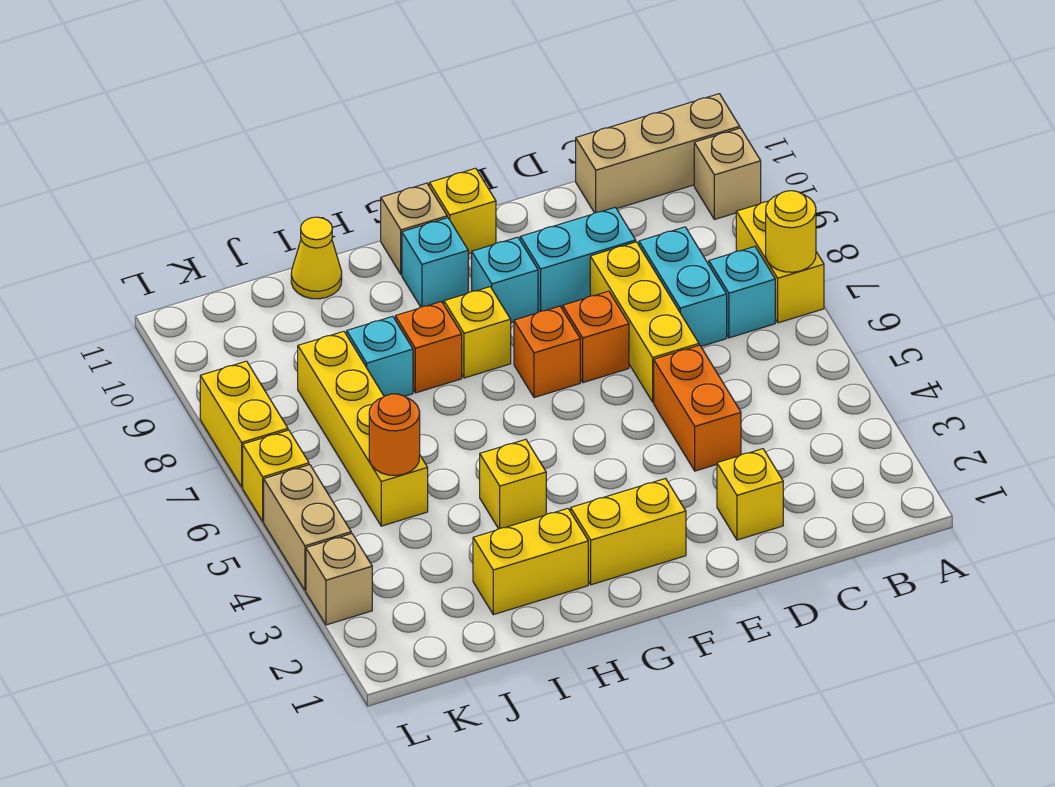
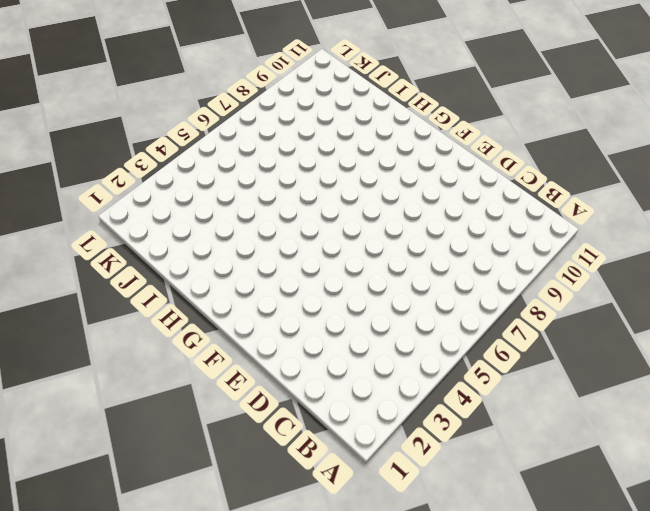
none -> yellow brick A7:A8 level 1
none -> tan brick A10 level 1
none -> tan brick A11:C11 level 1

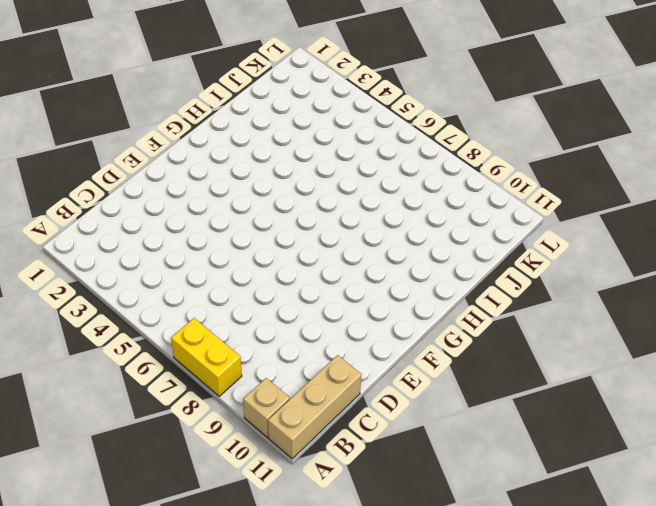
none -> cyan brick B7 level 1
none -> cyan brick C7:C8 level 1
none -> yellow brick D2 level 1

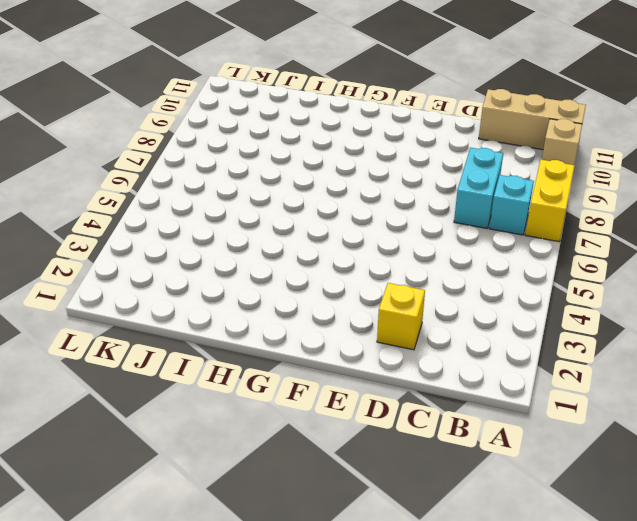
none -> orange brick D4:D5 level 1
none -> yellow brick D6:D8 level 1
none -> cyan brick D9:E9 level 1

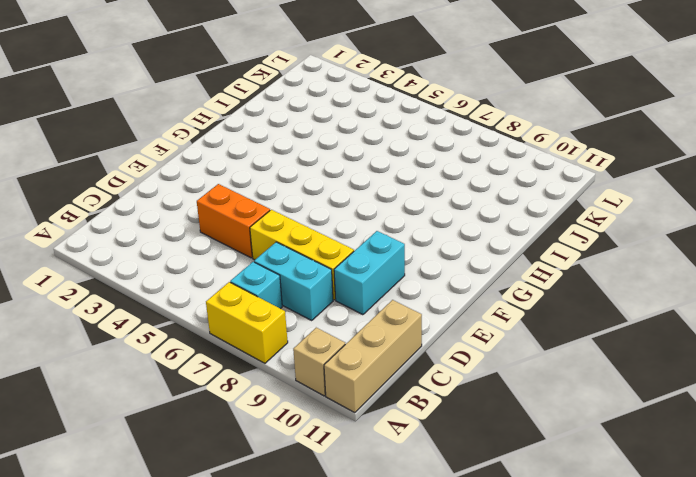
none -> yellow brick D2 level 1
none -> orange brick E7 level 1
none -> yellow brick F2:G2 level 1

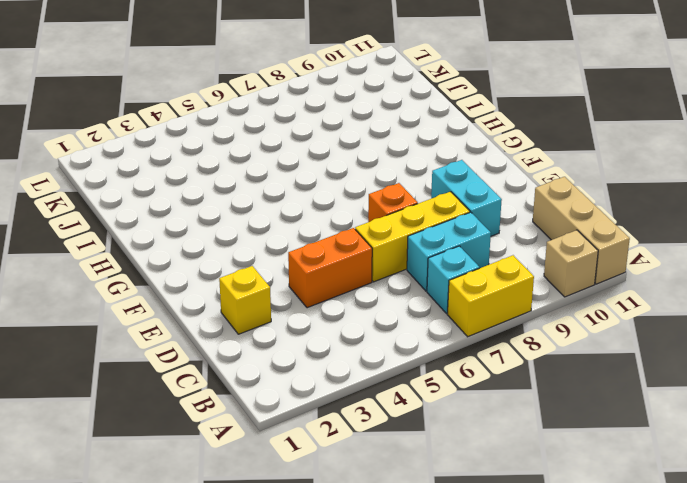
none -> yellow brick F2:G2 level 1
none -> orange brick F7 level 1
none -> cyan brick F9 level 1

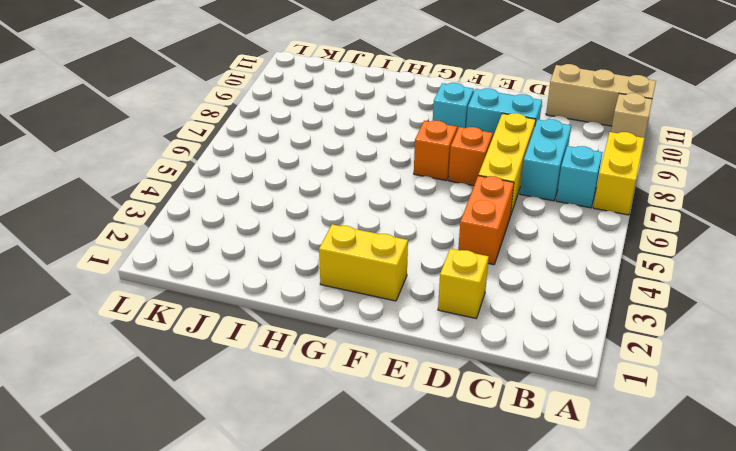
none -> yellow brick F11 level 1
none -> yellow brick G8 level 1
none -> cyan brick G10 level 1

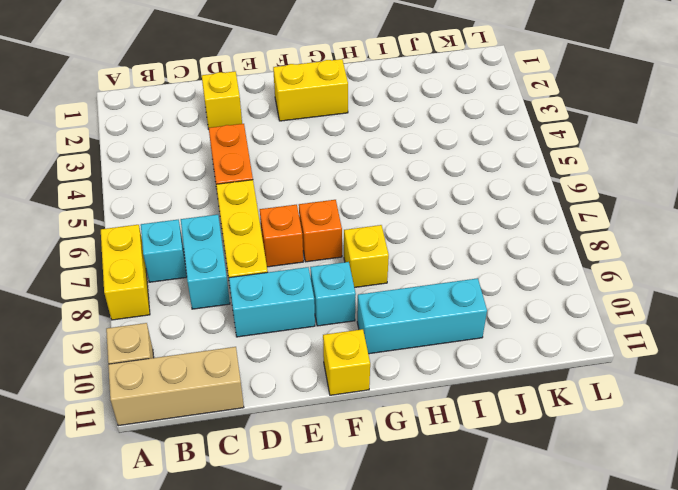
cyan brick G10:I10 level 1 -> cyan brick G10 level 1
none -> tan brick G11 level 1
none -> yellow brick H2:I2 level 1
none -> yellow brick H4 level 1

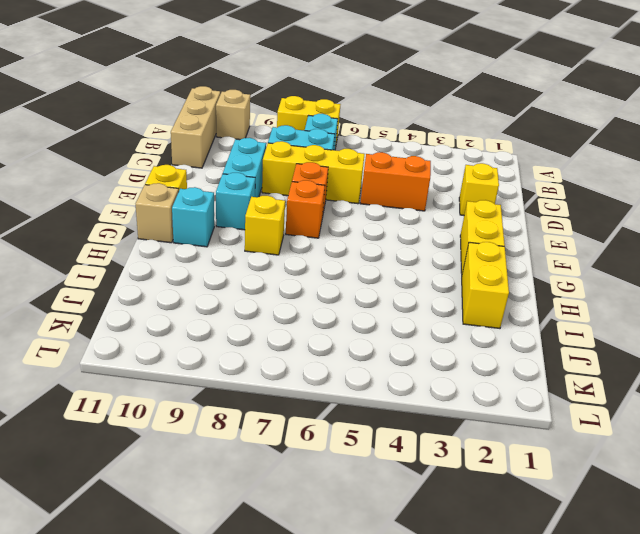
none -> yellow brick H4 level 1
none -> orange brick H8 level 1
none -> cyan brick I8 level 1

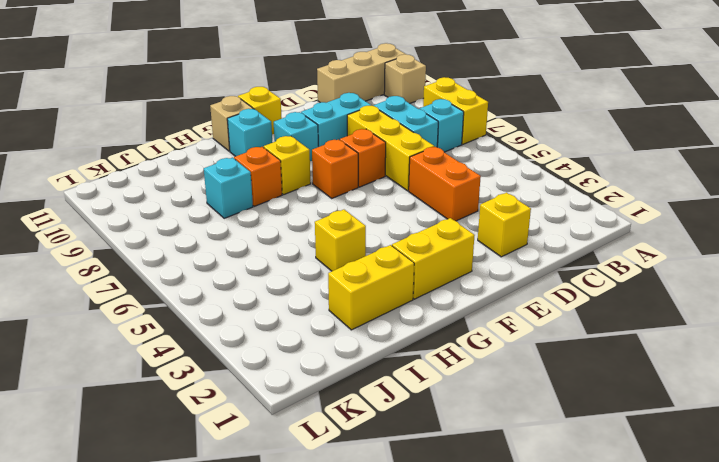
none -> yellow cone I11 level 1
none -> yellow brick J5:J8 level 1
none -> tan brick L3 level 1

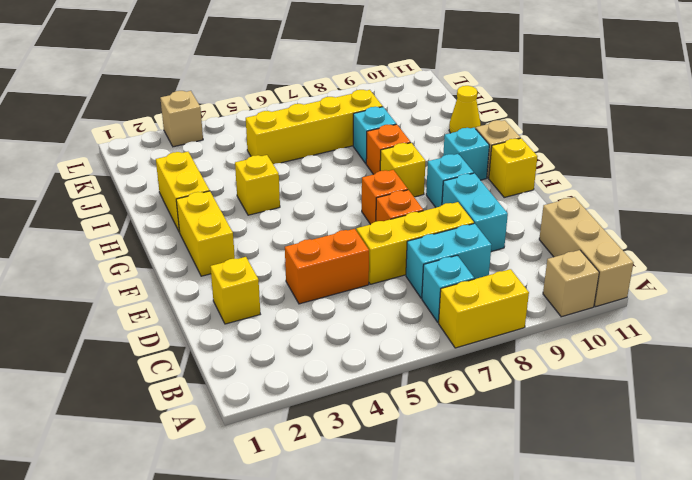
none -> tan brick L4:L5 level 1
none -> yellow brick L6 level 1
none -> yellow brick L7:L8 level 1

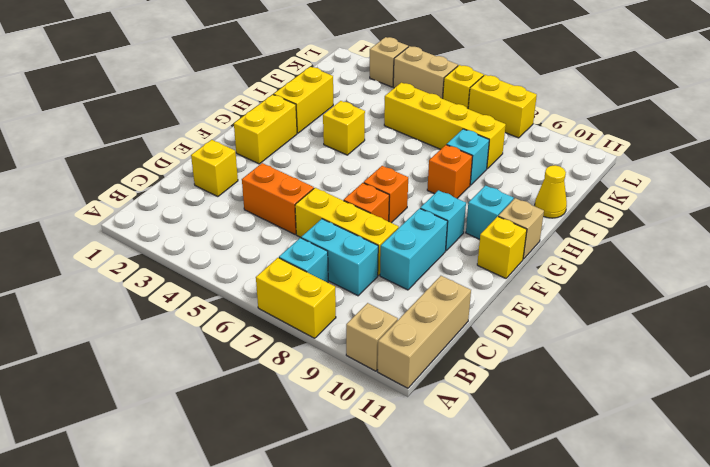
none -> yellow brick G8 level 1
none -> yellow round brick A7 level 2
none -> orange round brick J5 level 2

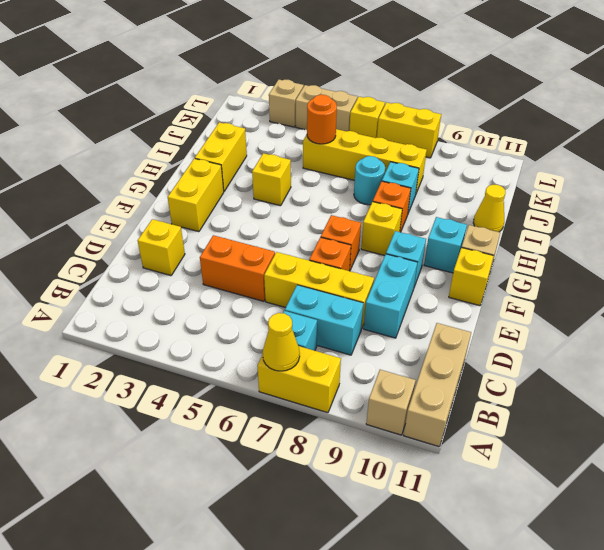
yellow cone A7 level 2 -> yellow round brick A7 level 2
cyan round brick I7 level 1 -> none

